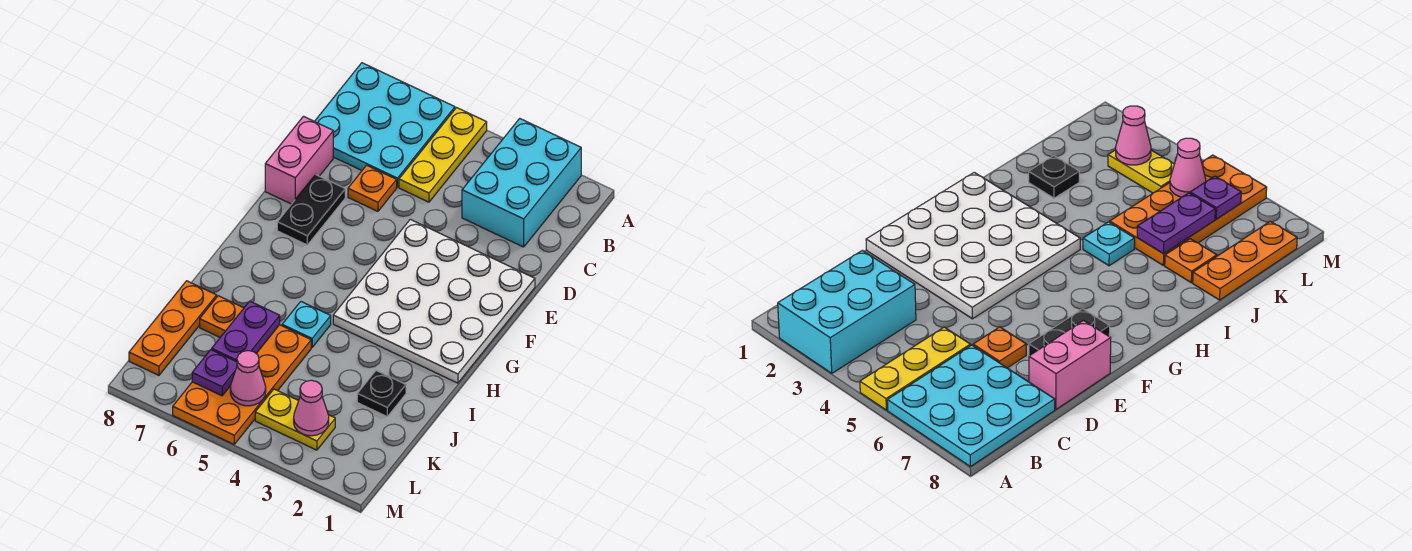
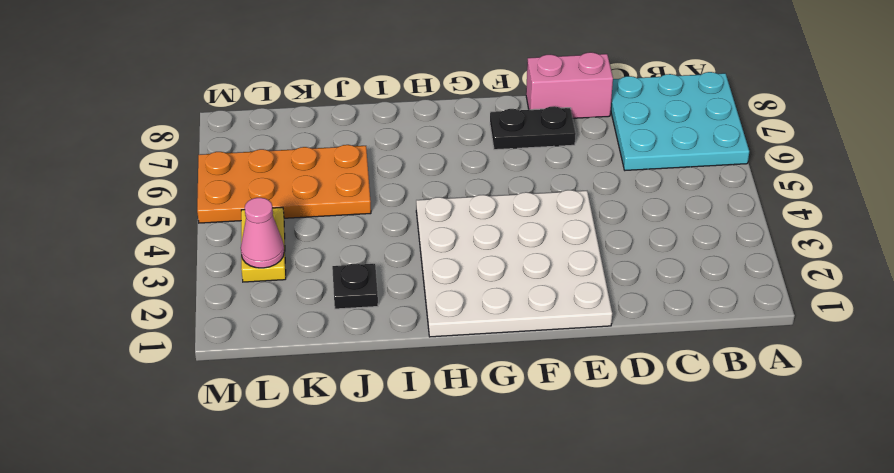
none -> cyan brick A2:C3 level 1
none -> yellow plate A5:C5 level 1
none -> orange plate D6 level 1

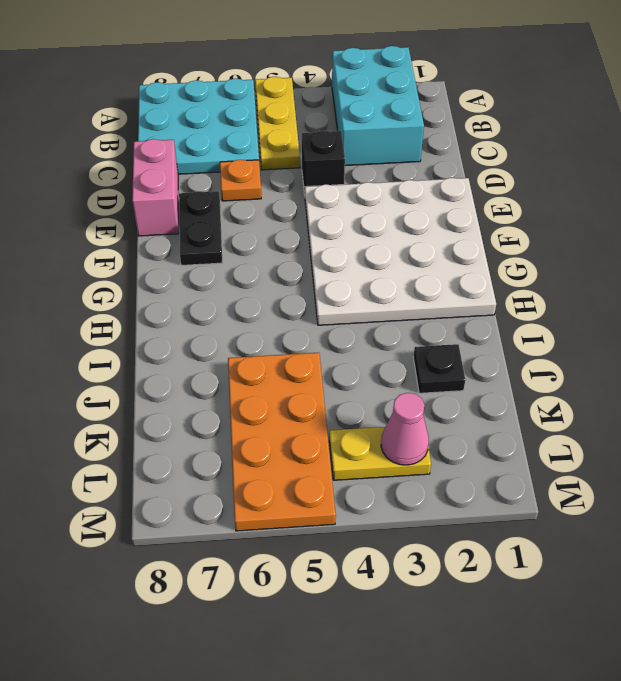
black brick D4 level 1 -> none
none -> cyan plate I5 level 1
none -> orange plate J7 level 1
none -> orange plate J8:L8 level 1

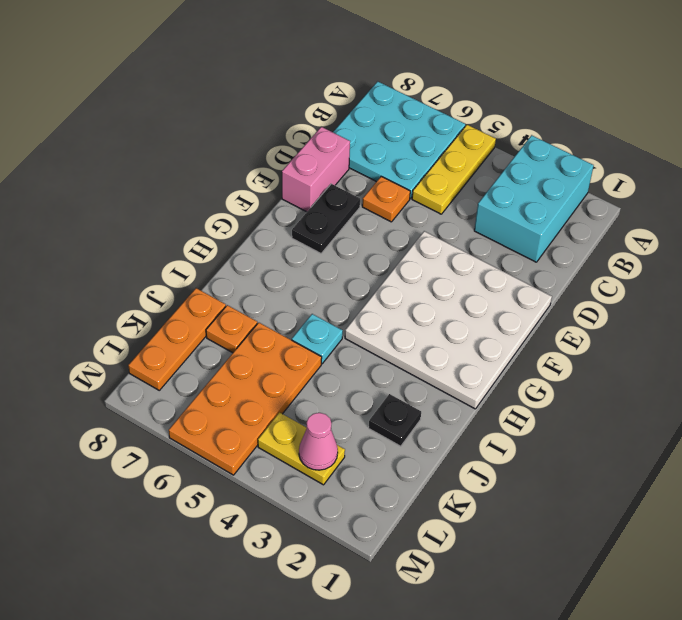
none -> purple plate J6:K6 level 2
none -> pink cone L5 level 2
none -> purple plate L6 level 2

